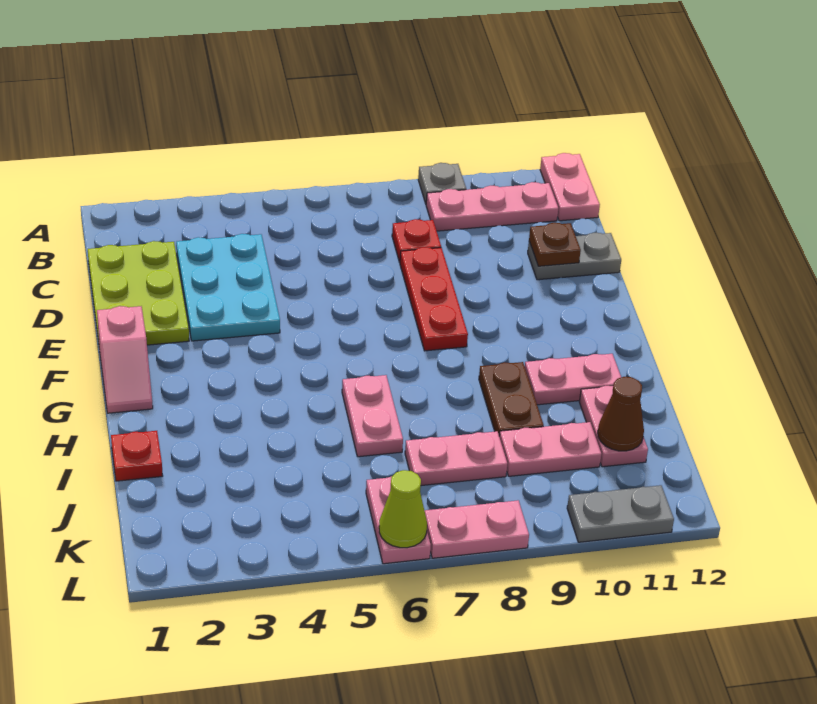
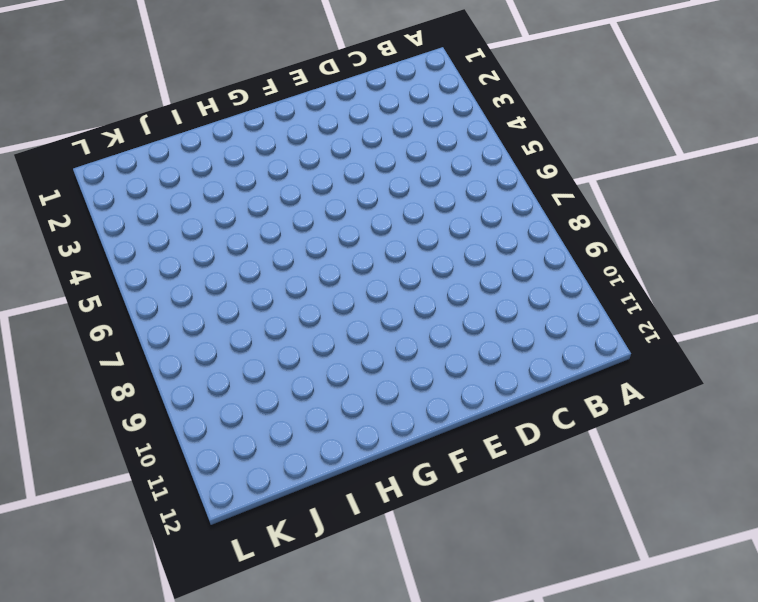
none -> grey plate A9 level 1
none -> pink plate A12:B12 level 1
none -> pink plate B9:B11 level 1

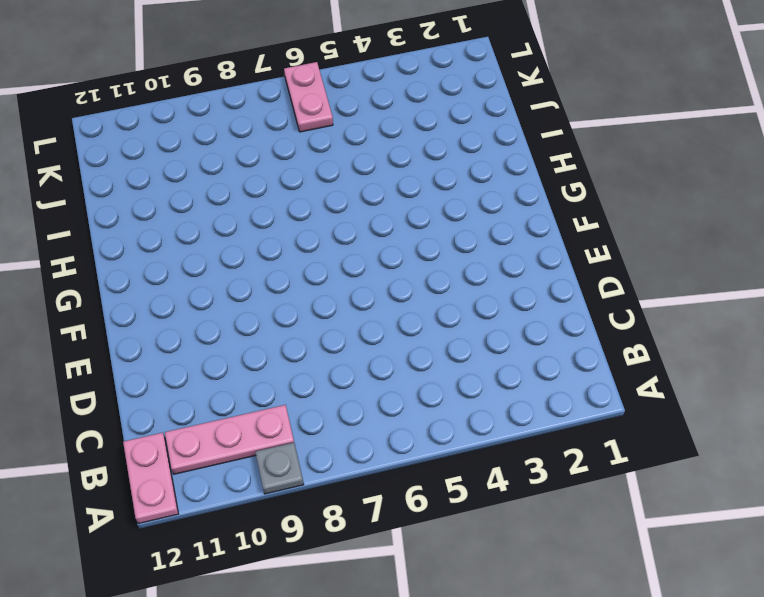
none -> lime plate C1:E2 level 1
none -> cyan plate C3:E4 level 1
none -> red plate C8 level 1

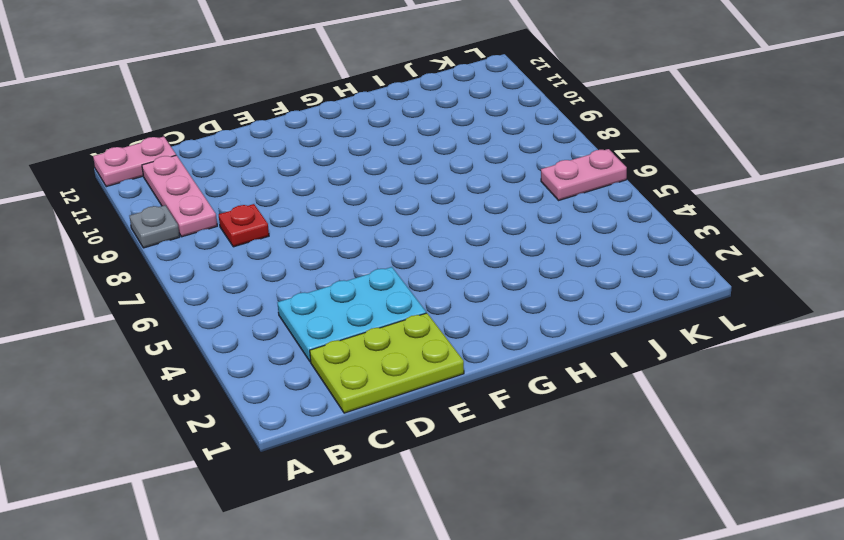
none -> red plate D8:F8 level 1
none -> grey plate D11:D12 level 1
none -> pink slope F1:G1 level 1 top F

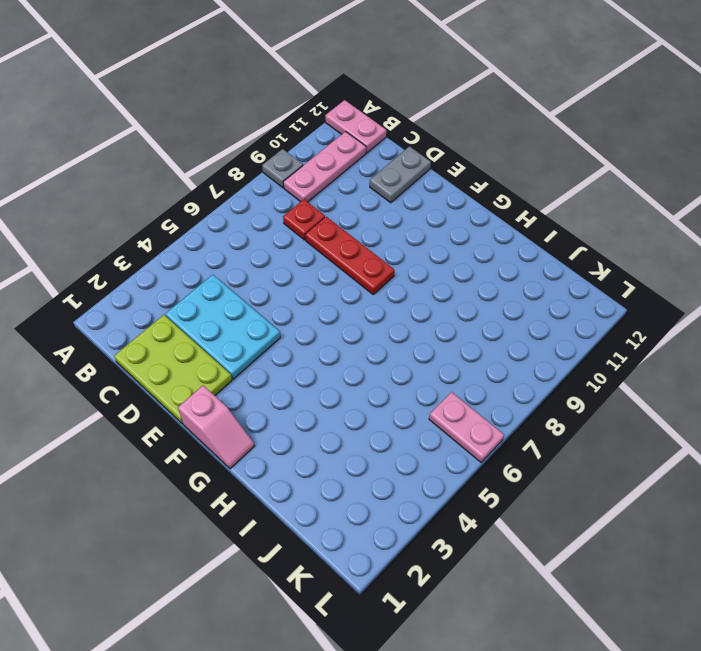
none -> pink plate H6:I6 level 1
none -> brown plate H9:I9 level 1
none -> pink plate H10:H11 level 1

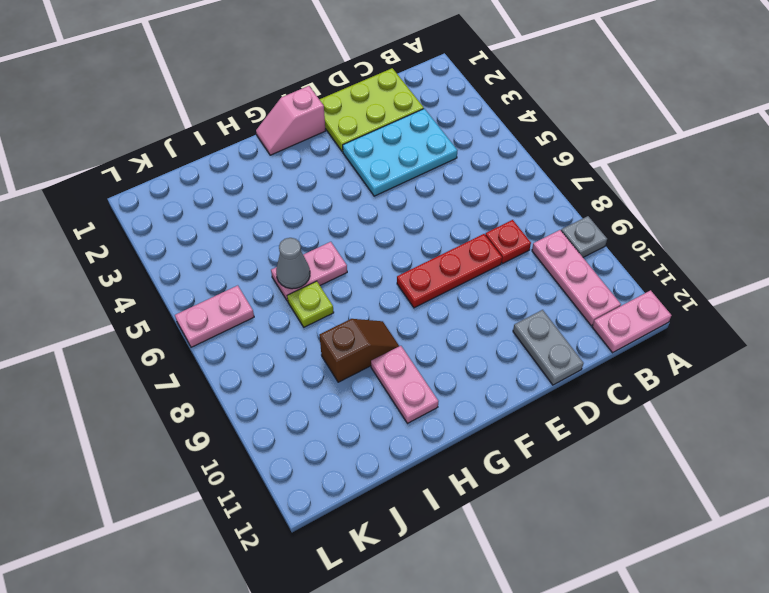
brown slope H9:I9 level 1 top I -> brown plate H9:I9 level 1
grey cone I6 level 2 -> none
lime plate I7 level 1 -> none
none -> red plate I1 level 1
none -> pink plate I11:J11 level 1
none -> pink plate J7:J8 level 1

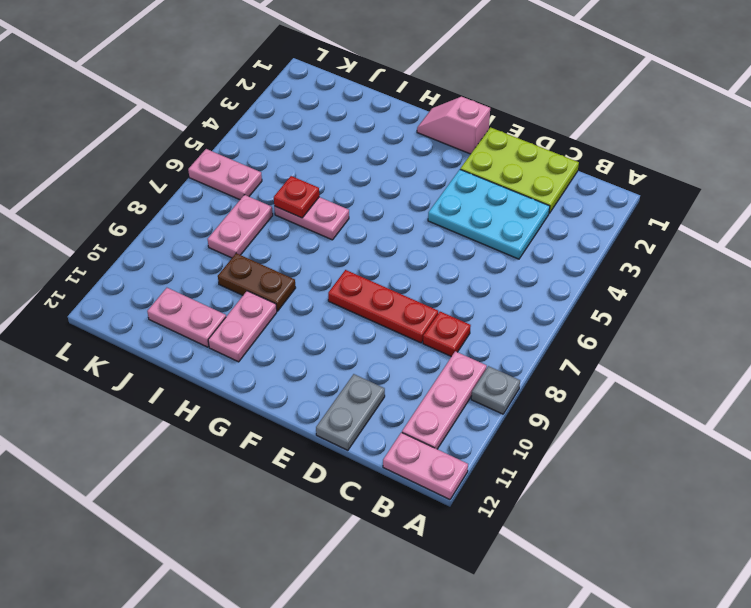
red plate I6 level 2 -> red plate I1 level 1
none -> pink plate J9:J10 level 1
none -> pink plate L7:L8 level 1
none -> grey plate L10:L11 level 1

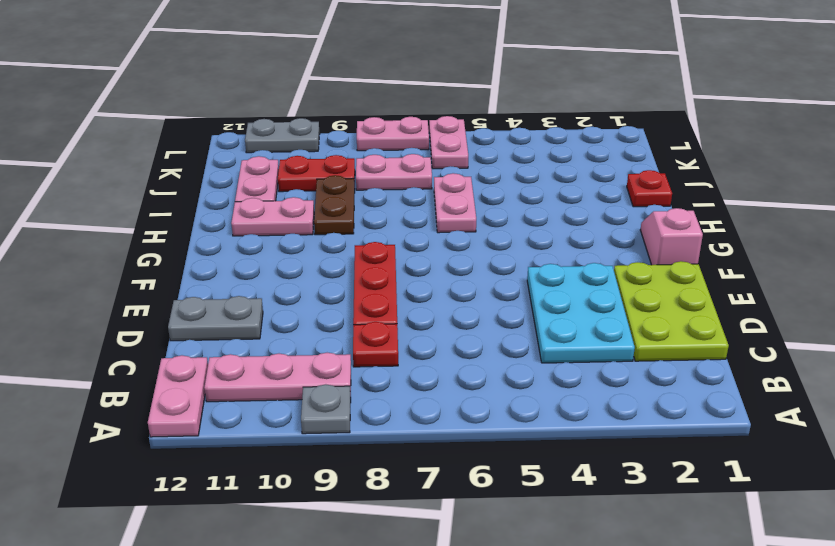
red plate J9:J10 level 1 -> pink plate J9:J10 level 1
none -> brown plate D11 level 2
none -> brown cone J11 level 2
none -> lime cone L6 level 2

